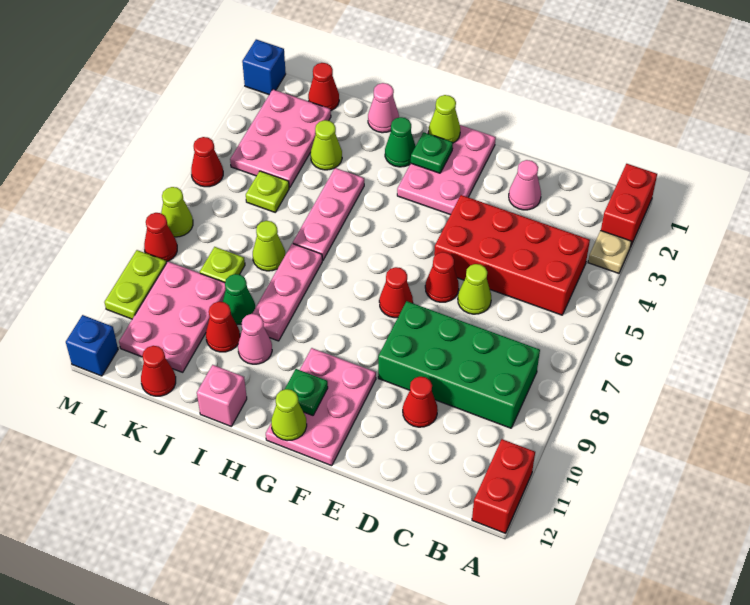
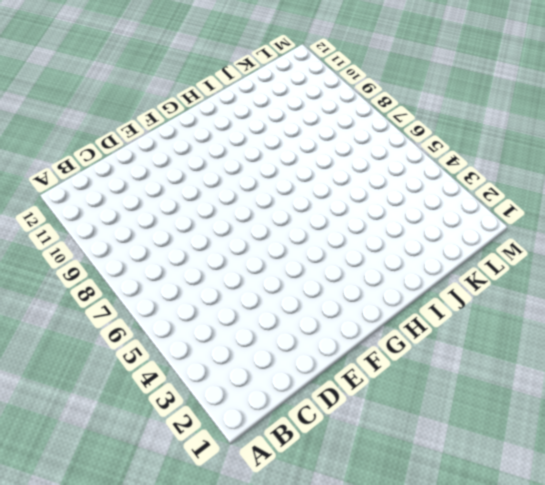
none -> red brick A1:A2 level 1
none -> tan plate A3 level 1
none -> red brick A11:A12 level 1
none -> red brick B4:E5 level 1

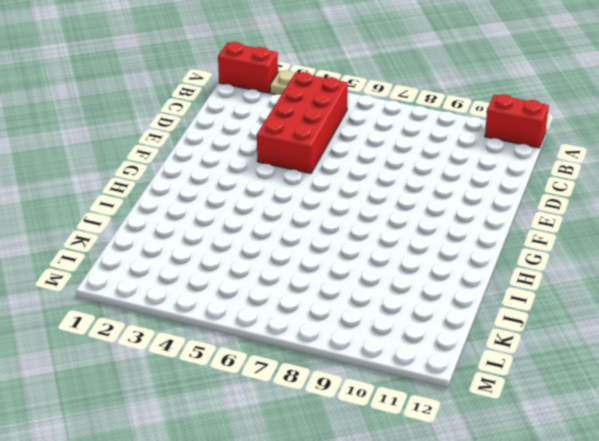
none -> green brick B8:E9 level 1
none -> pink cone D2 level 1
none -> lime cone D6 level 1
none -> red cone D10 level 1

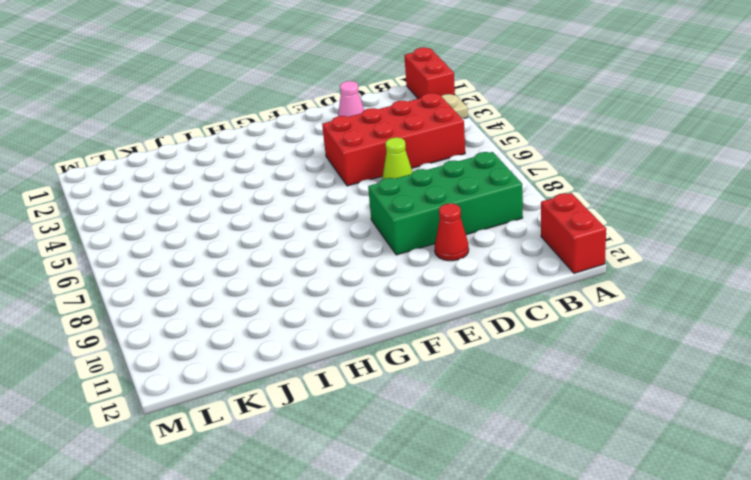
none -> red cone E6 level 1
none -> pink plate F1:G3 level 1
none -> red cone F7 level 1
none -> pink plate F10:G12 level 1

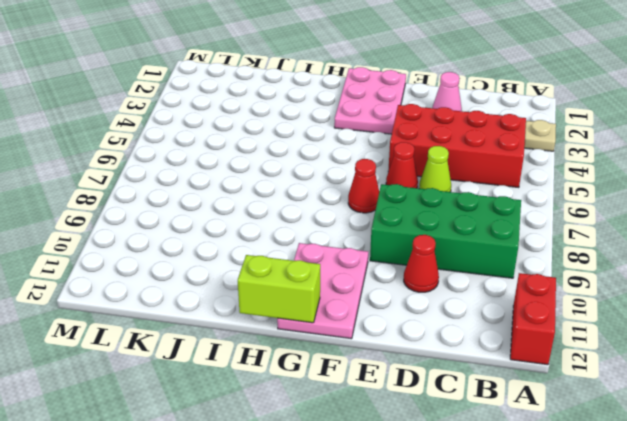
lime brick G12:H12 level 2 -> lime cone G12 level 2
none -> red brick A1:A2 level 1
none -> green cone H2 level 1
none -> pink cone I1 level 1
none -> pink plate I4:I6 level 1

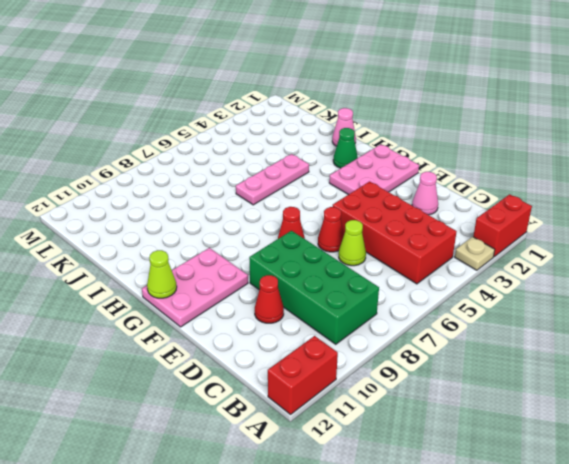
none -> pink plate I7:I9 level 1
none -> pink cone I10 level 1
none -> pink brick I12 level 1
none -> lime cone J3 level 1

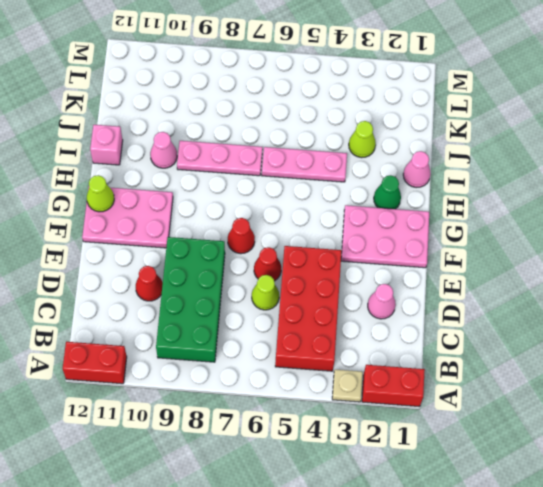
none -> lime cone J7 level 1
none -> green cone J9 level 1
none -> red cone J10 level 1
none -> red cone K1 level 1

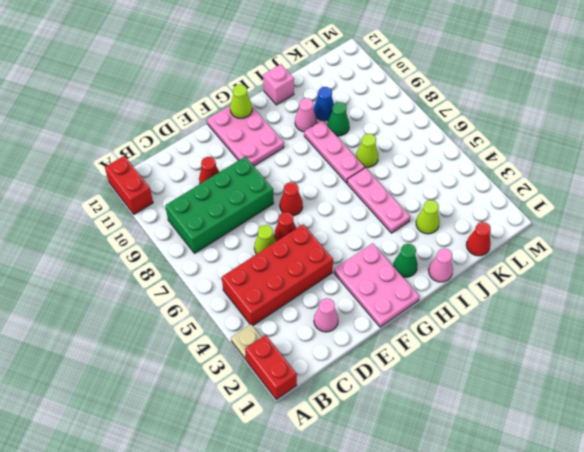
blue cone J10 level 1 -> red cone J10 level 1
none -> pink plate K2:L4 level 1
none -> lime plate K5 level 1
none -> lime plate K8 level 1
none -> pink plate K9:L11 level 1

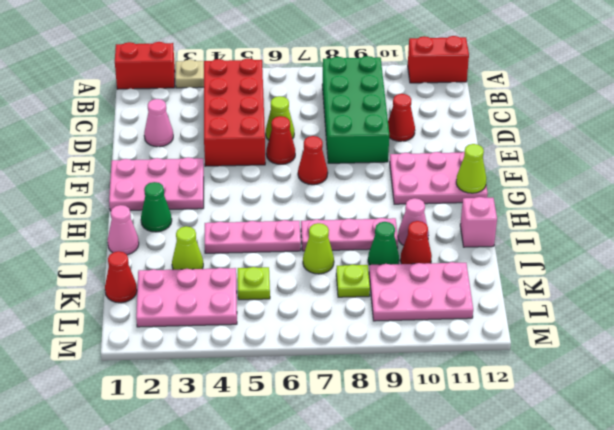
none -> red cone K12 level 1
none -> blue brick M1 level 1
none -> red cone M5 level 1
none -> lime cone M7 level 1

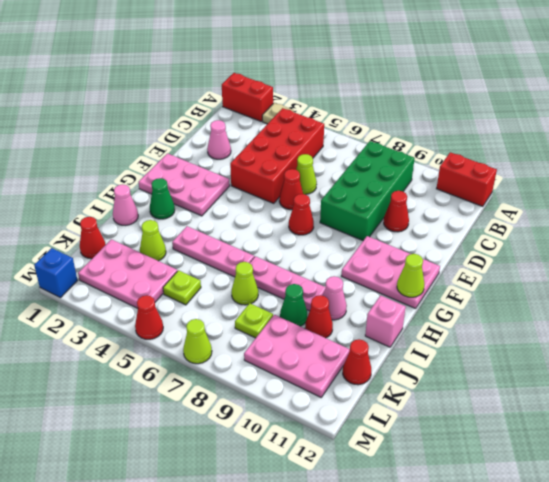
none -> red cone M8 level 1
none -> lime plate M9:M10 level 1
none -> blue brick M12 level 1
none -> lime cone G1 level 2

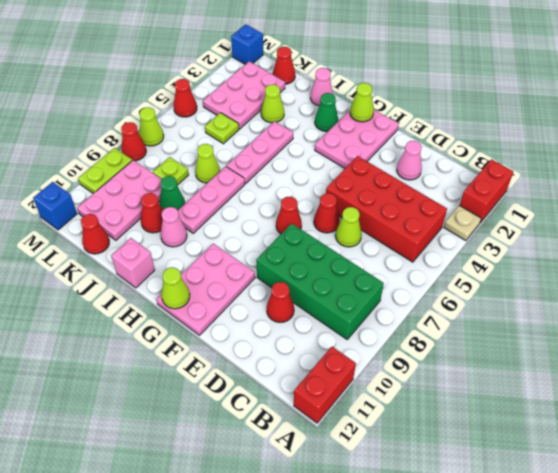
none -> green plate G2 level 2
none -> green plate G11 level 2

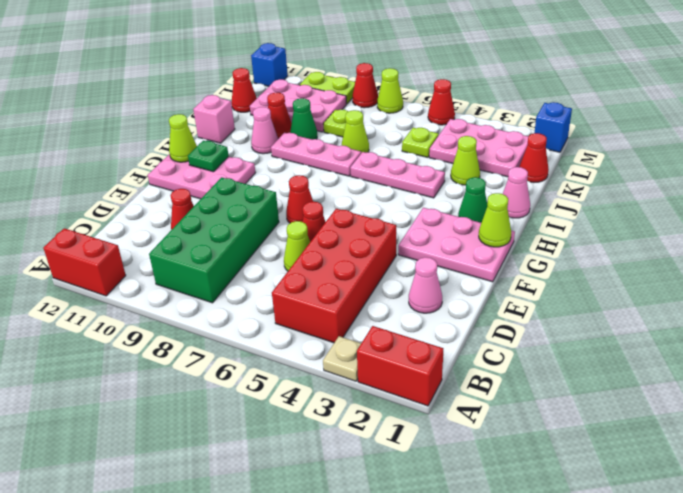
none -> green plate G2 level 2

